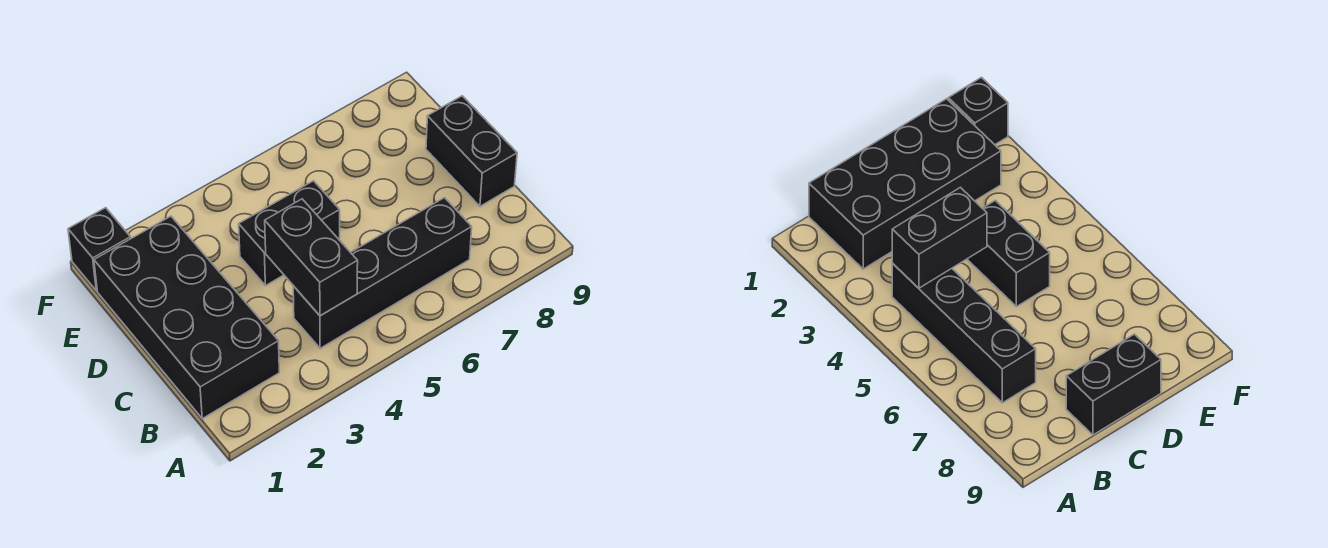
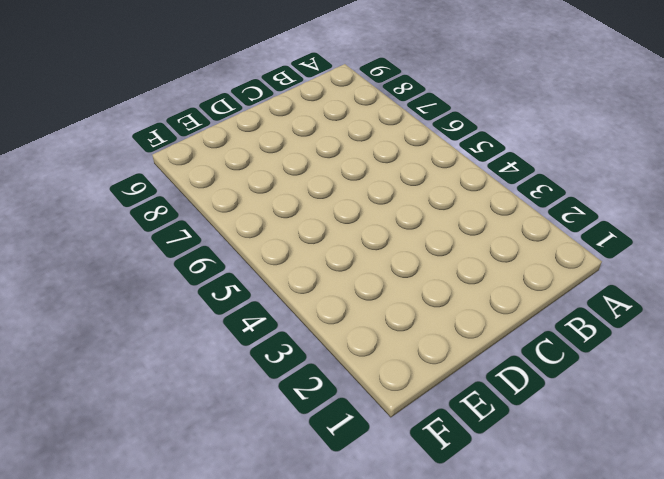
none -> black brick B1:E2 level 1
none -> black brick B4:B7 level 1

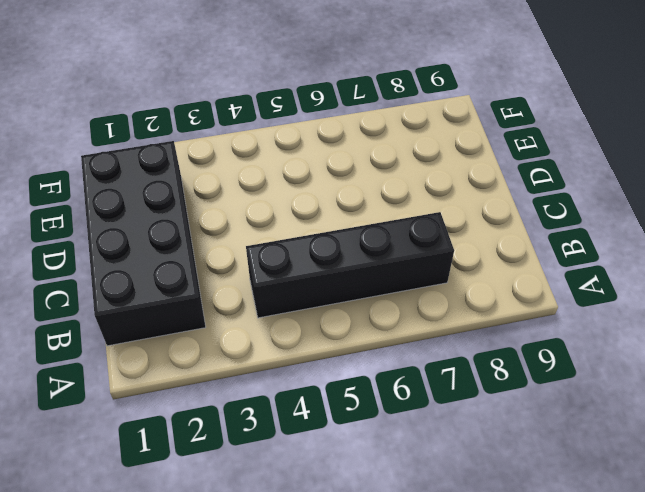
none -> black brick C9:D9 level 1
none -> black brick D4:D5 level 1

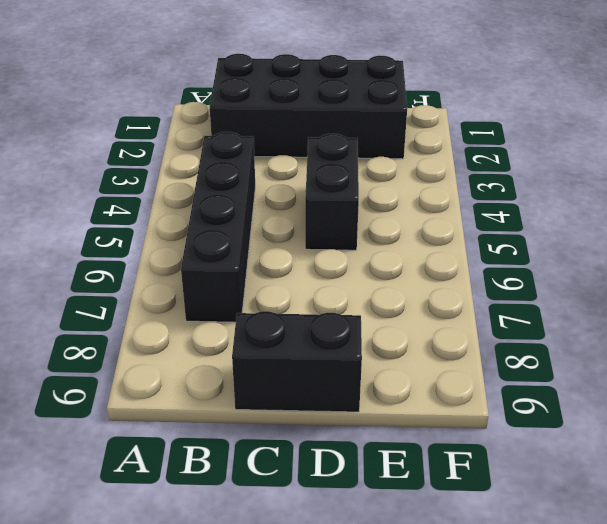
none -> black brick F1 level 1
none -> black brick B4:C4 level 2

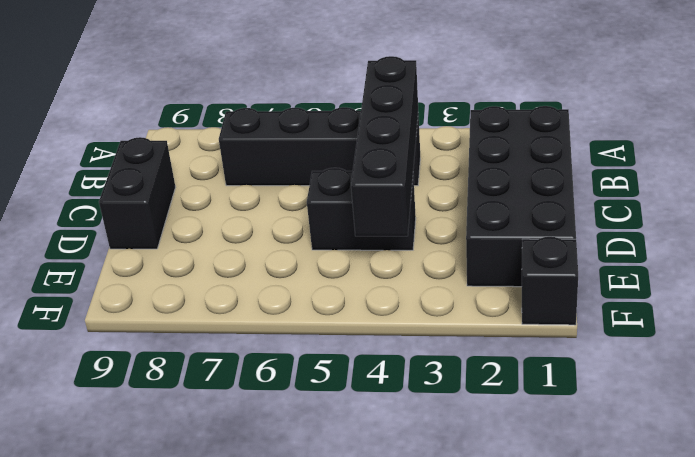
black brick B4:E4 level 2 -> black brick B4:C4 level 2

